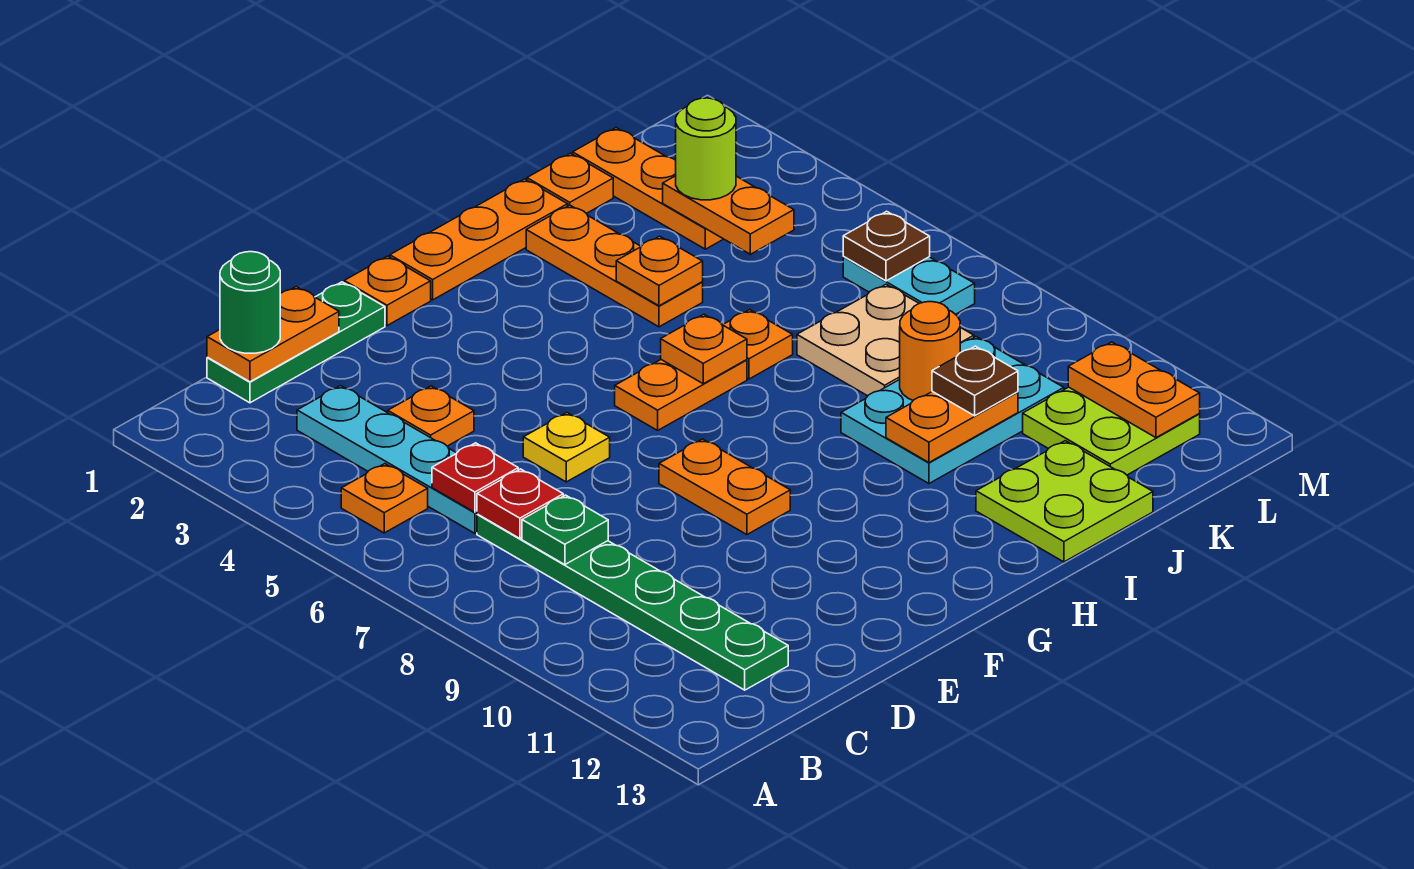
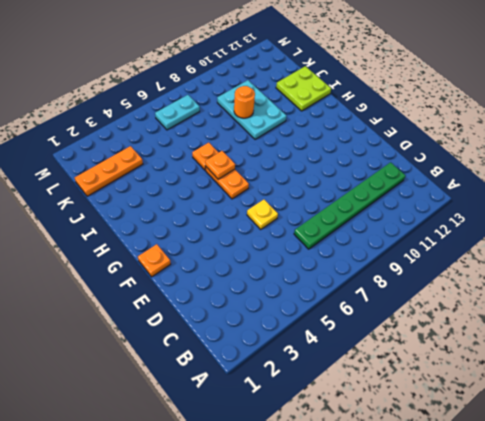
none -> orange plate B5 level 1
none -> green plate C1:E1 level 1
none -> cyan plate C3:C6 level 1
none -> orange plate D4 level 1

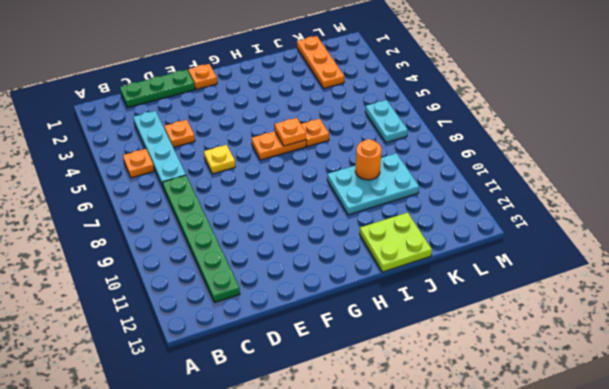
none -> orange plate F8:F9 level 1
none -> orange plate G1:I1 level 1
none -> orange plate I2:I4 level 1
none -> orange plate J1 level 1

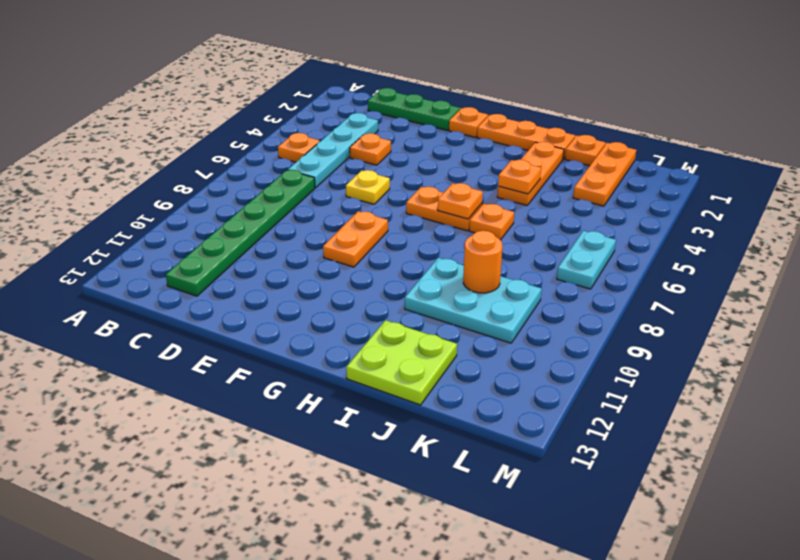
none -> tan plate J7:K8 level 1
none -> lime plate K11:L12 level 1
none -> orange plate C1:D1 level 2
none -> red plate C6 level 2

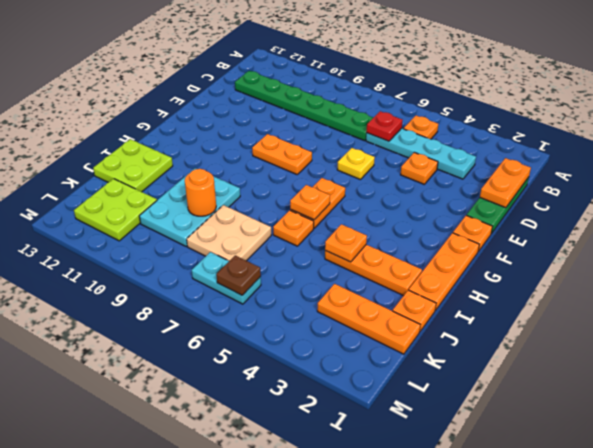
none -> red plate C7 level 2
none -> green plate C8 level 2
none -> orange plate I10:J10 level 2
none -> orange plate K3:K4 level 2

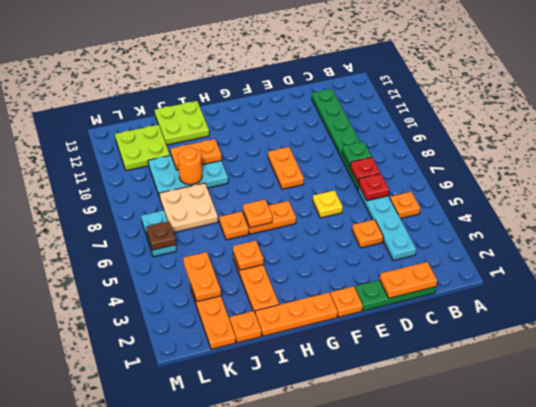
none -> orange plate L11:L12 level 2
none -> green round brick C1 level 3
none -> brown plate J10 level 3
none -> lime round brick K3 level 3

